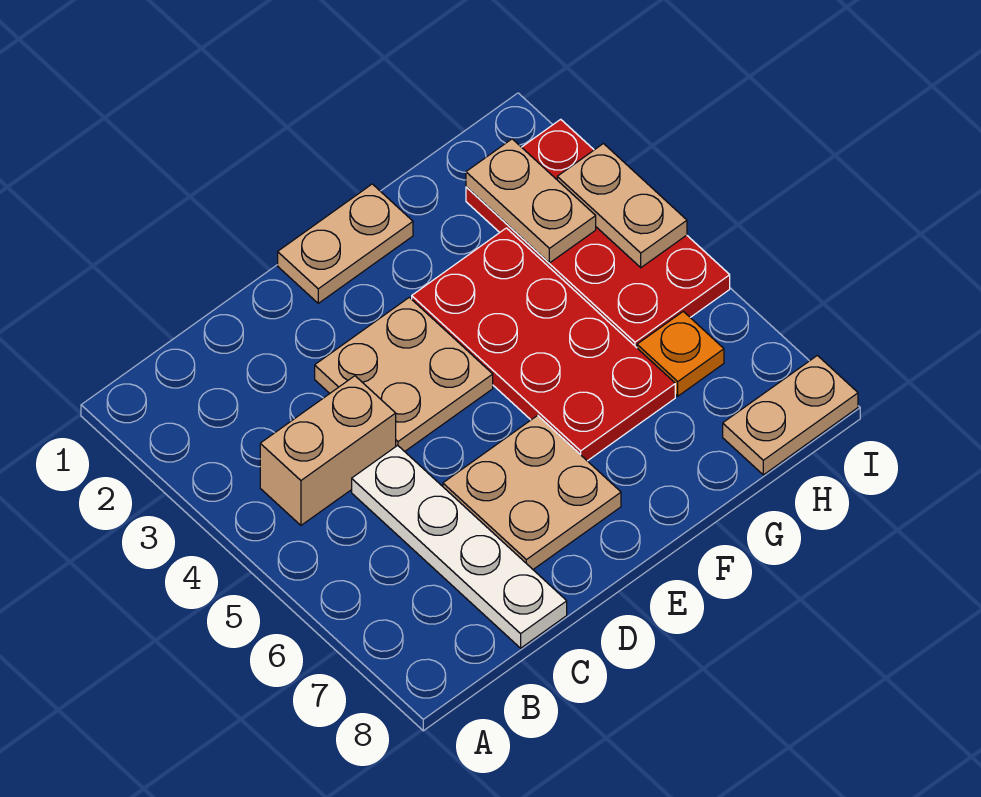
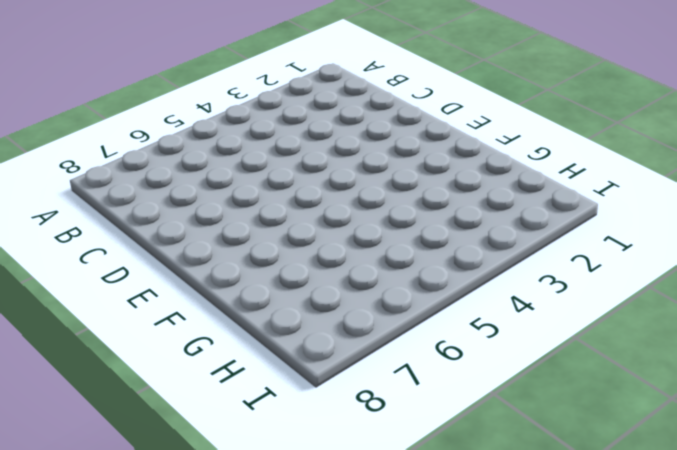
none -> tan brick B4:C4 level 1
none -> white plate C5:C8 level 1

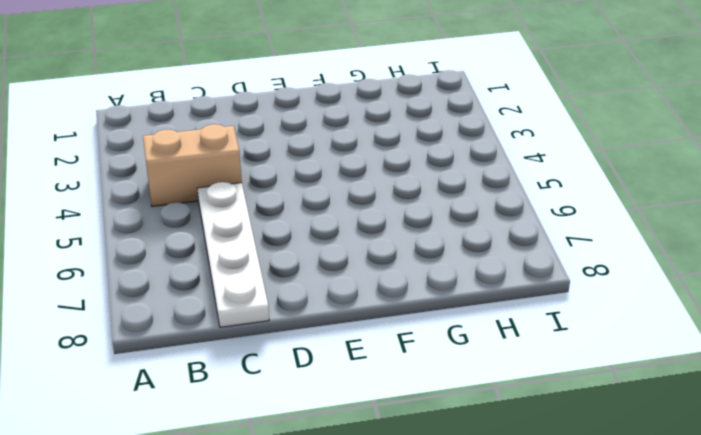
none -> tan plate D3:E4 level 1
none -> tan plate D6:E7 level 1

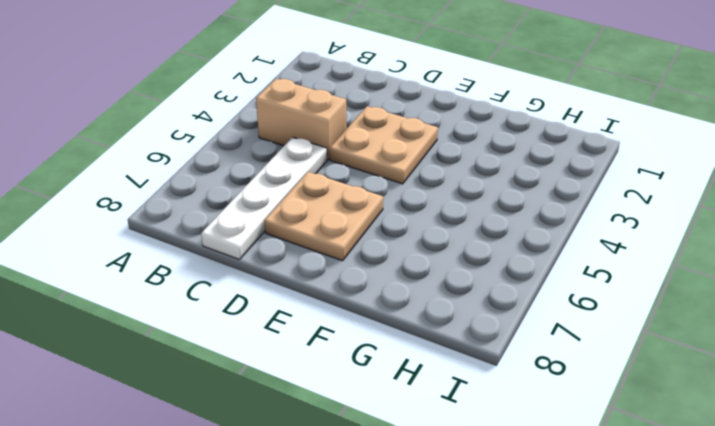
none -> tan plate E1:F1 level 1
none -> red plate F3:G6 level 1

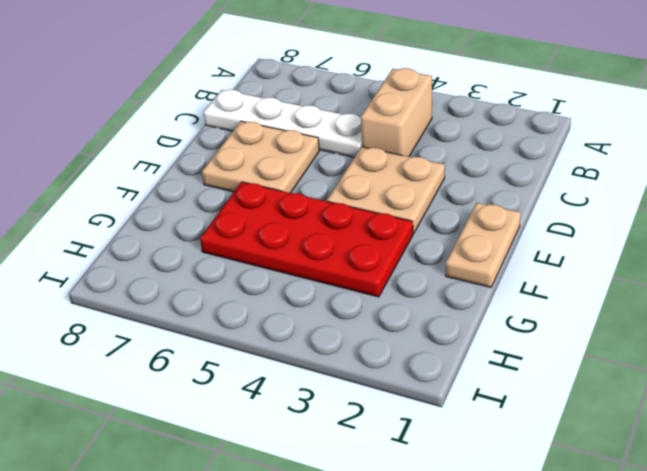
none -> red plate H2:I5 level 1
none -> orange plate H6 level 1

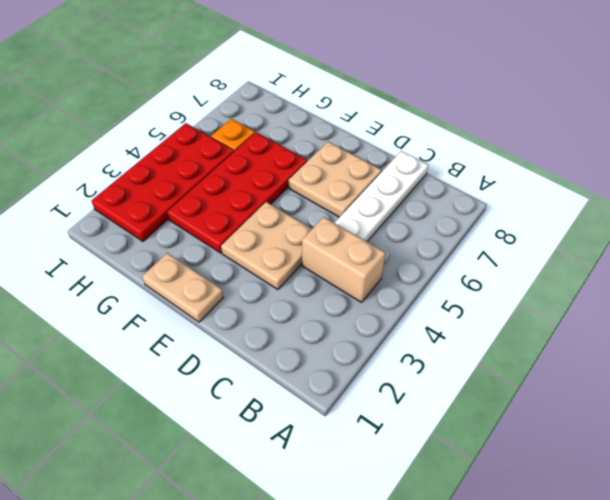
none -> tan plate H8:I8 level 1
none -> tan plate H2:H3 level 2

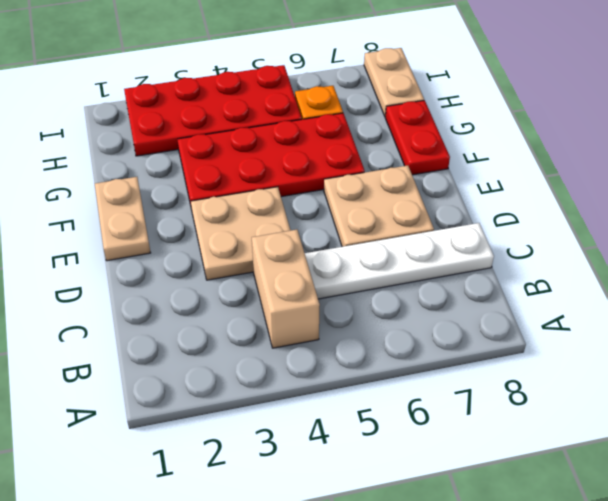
red plate F8:G8 level 1 -> none
none -> tan plate H2:H3 level 2
none -> tan plate I3:I4 level 2

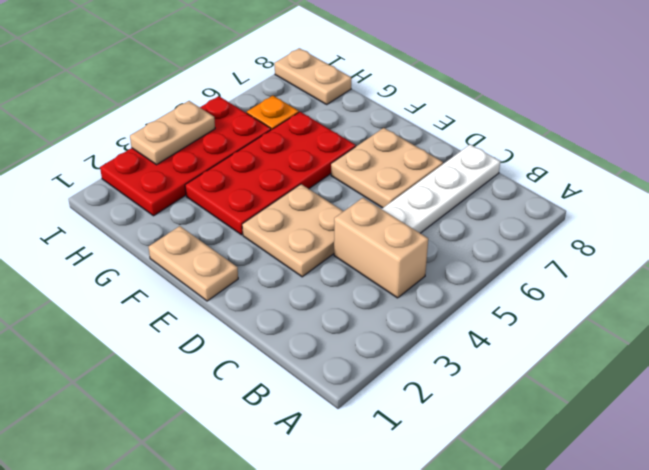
none -> tan plate H2:H3 level 2

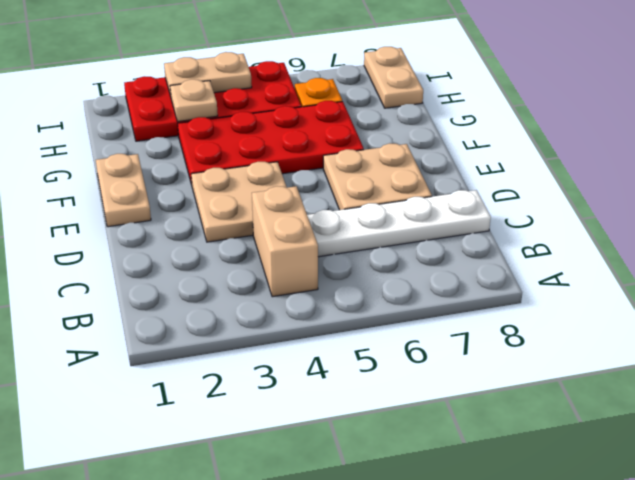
tan plate H3 level 2 -> tan plate H2:H3 level 2

